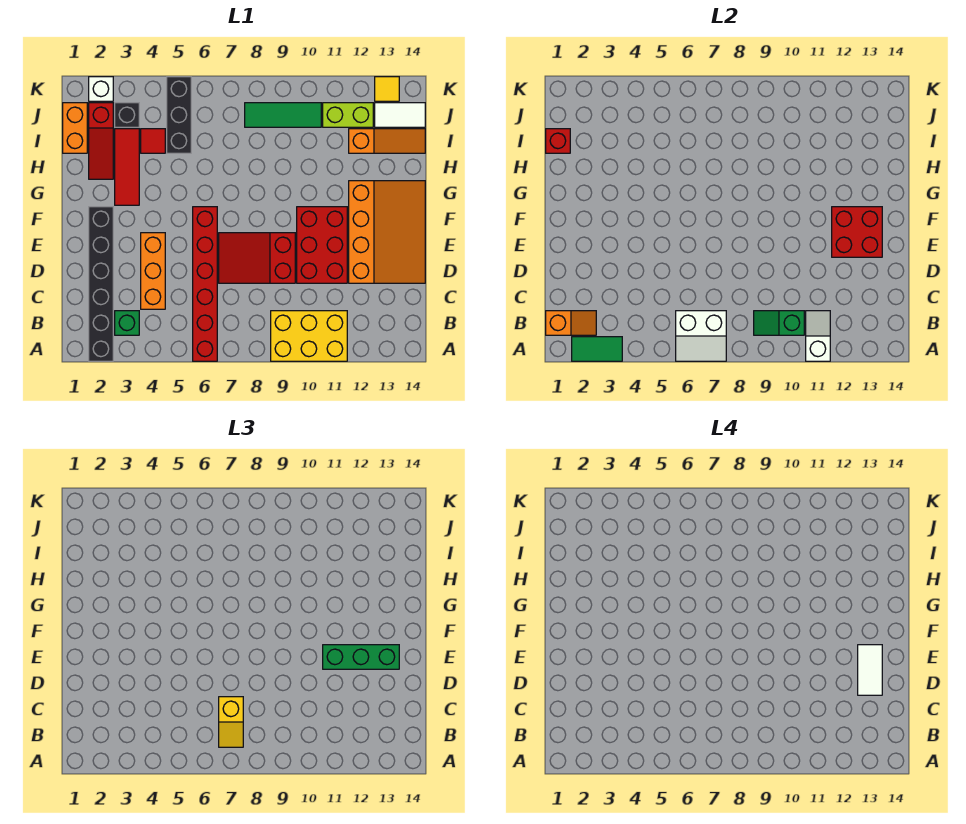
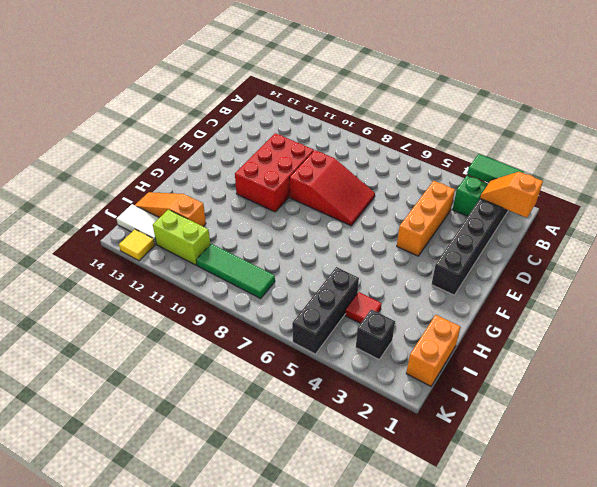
none -> red brick A6:F6 level 1
none -> yellow brick A9:B11 level 1
none -> orange slope D12:G14 level 1 top 12
none -> red tile G3:I3 level 1

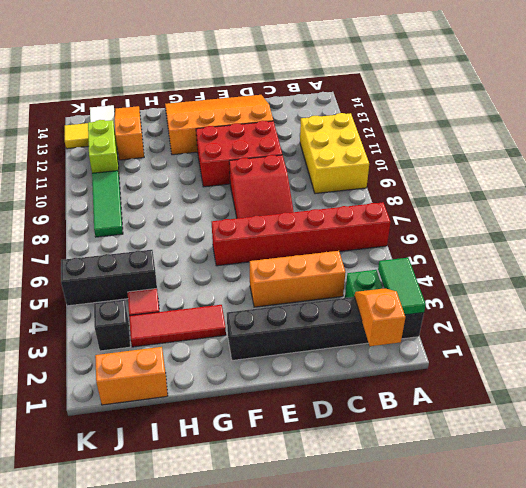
none -> red slope H2:J2 level 1 top J
none -> white brick K2 level 1
none -> white slope A6:B7 level 2 top B
none -> white slope A11:B11 level 2 top A

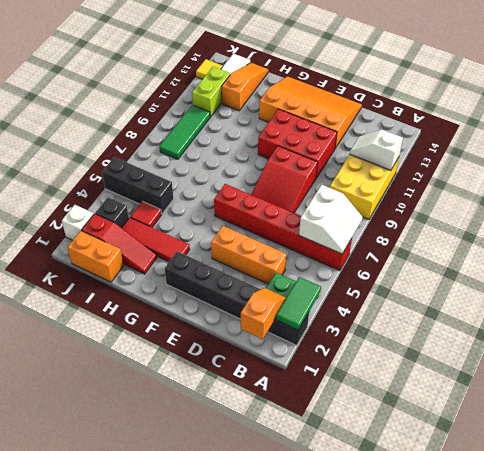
none -> green slope B9:B10 level 2 top 10
none -> red brick E12:F13 level 2
none -> red brick I1 level 2
none -> yellow slope B7:C7 level 3 top C

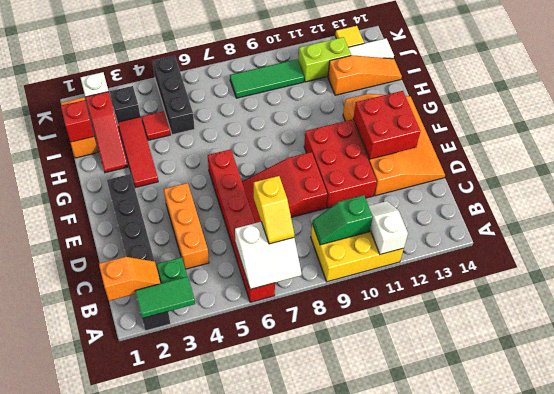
none -> green brick E11:E13 level 3
none -> white tile D13:E13 level 4

